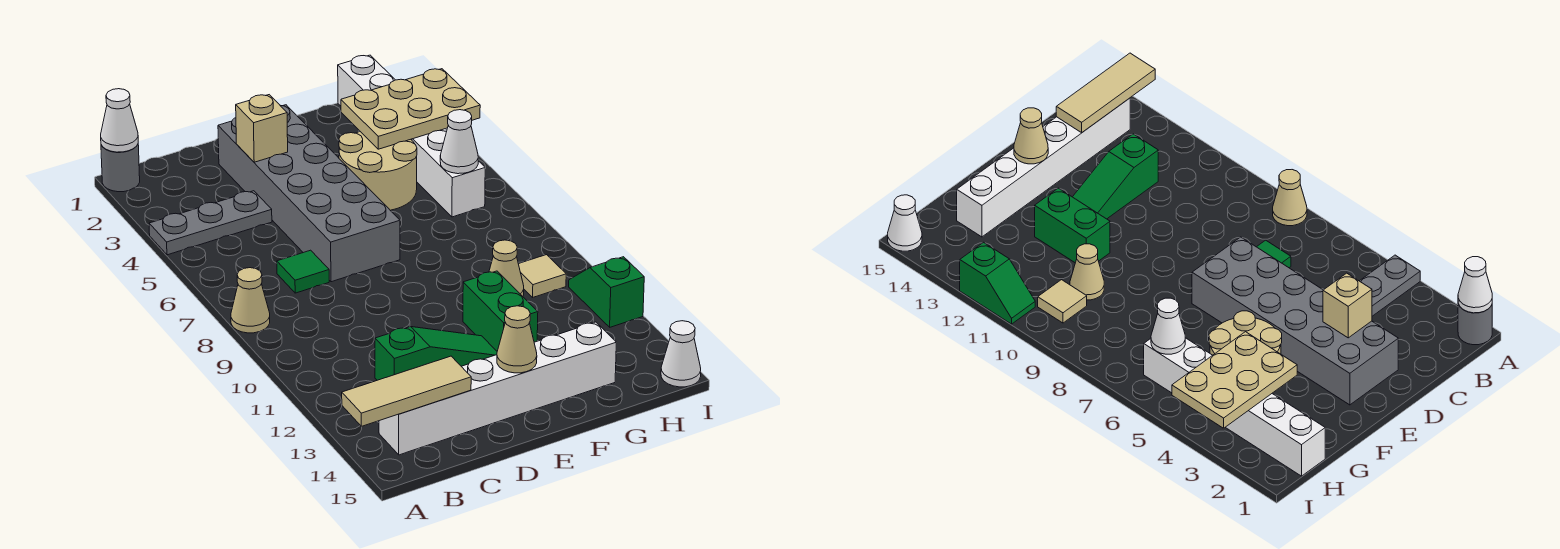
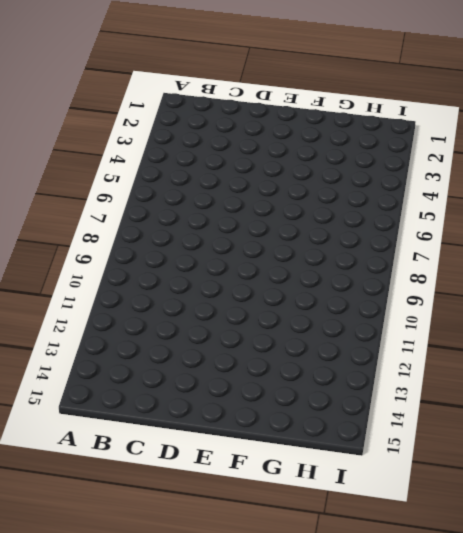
none -> grey round brick A1 level 1
none -> grey plate A4:C4 level 1
none -> tan cone A8 level 1

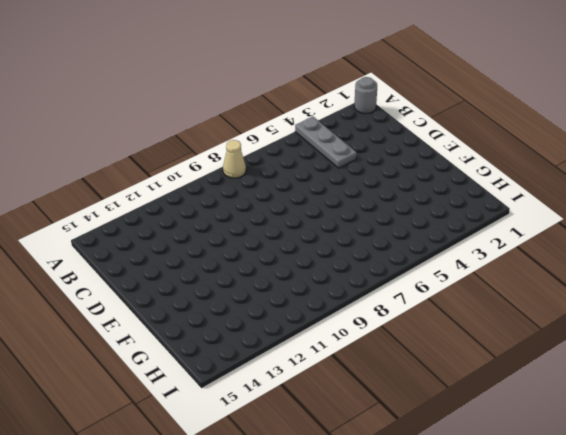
none -> white brick B14:G14 level 1
none -> green tile C7 level 1
none -> green slope C12:E12 level 1 top C

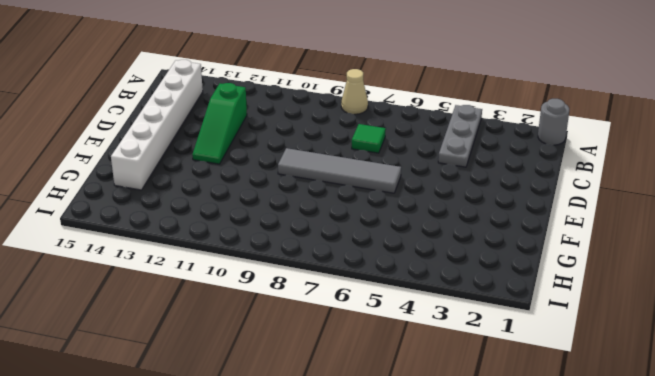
grey tile E6:E9 level 1 -> grey brick D2:E7 level 1
none -> tan round brick F4:G5 level 1
none -> green brick F11:F12 level 1
none -> tan cone G10 level 1

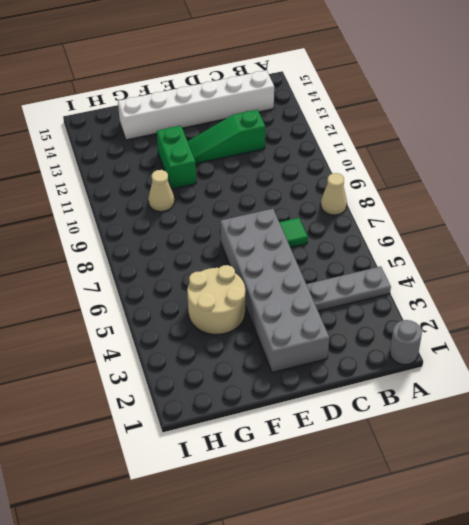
none -> white brick H1:H6 level 1
none -> tan tile H10 level 1
none -> green slope I11:I12 level 1 top 12

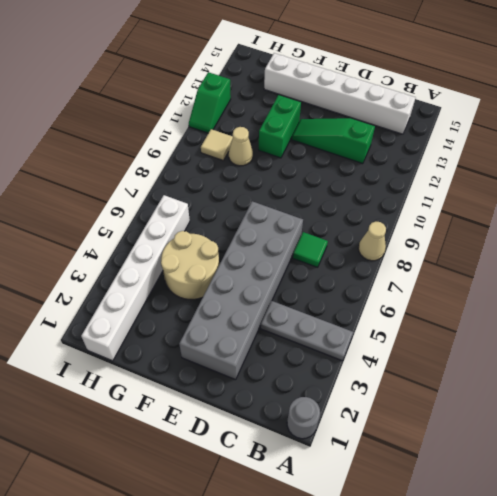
none -> white cone I15 level 1
none -> white cone A1 level 2
none -> tan tile A14:C14 level 2

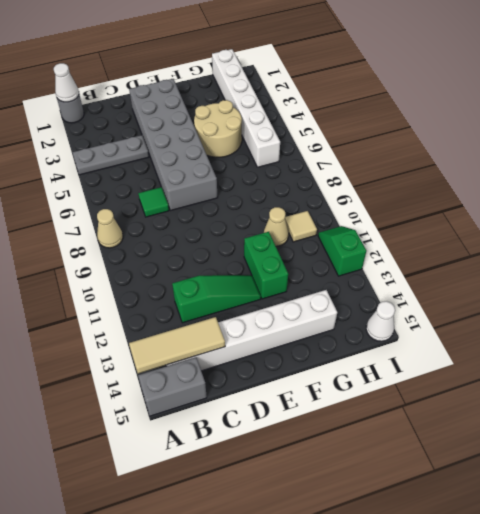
grey brick A15:B15 level 1 -> none
none -> tan brick D3 level 2
none -> tan cone E14 level 2
none -> tan plate G3:I4 level 2

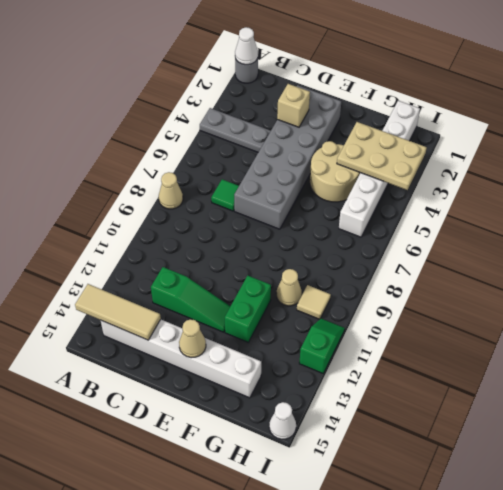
none -> white cone H6 level 2

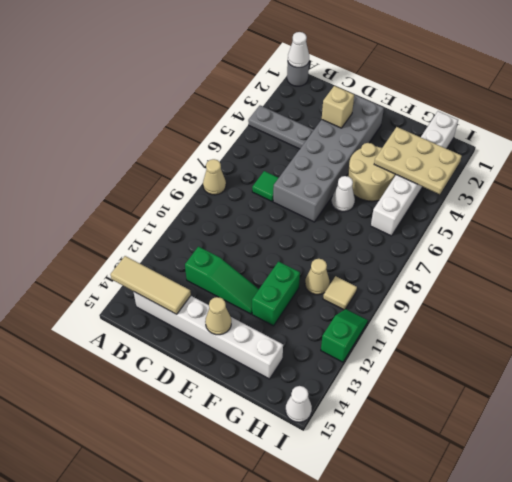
white cone F6 level 1 -> white cone H6 level 2

